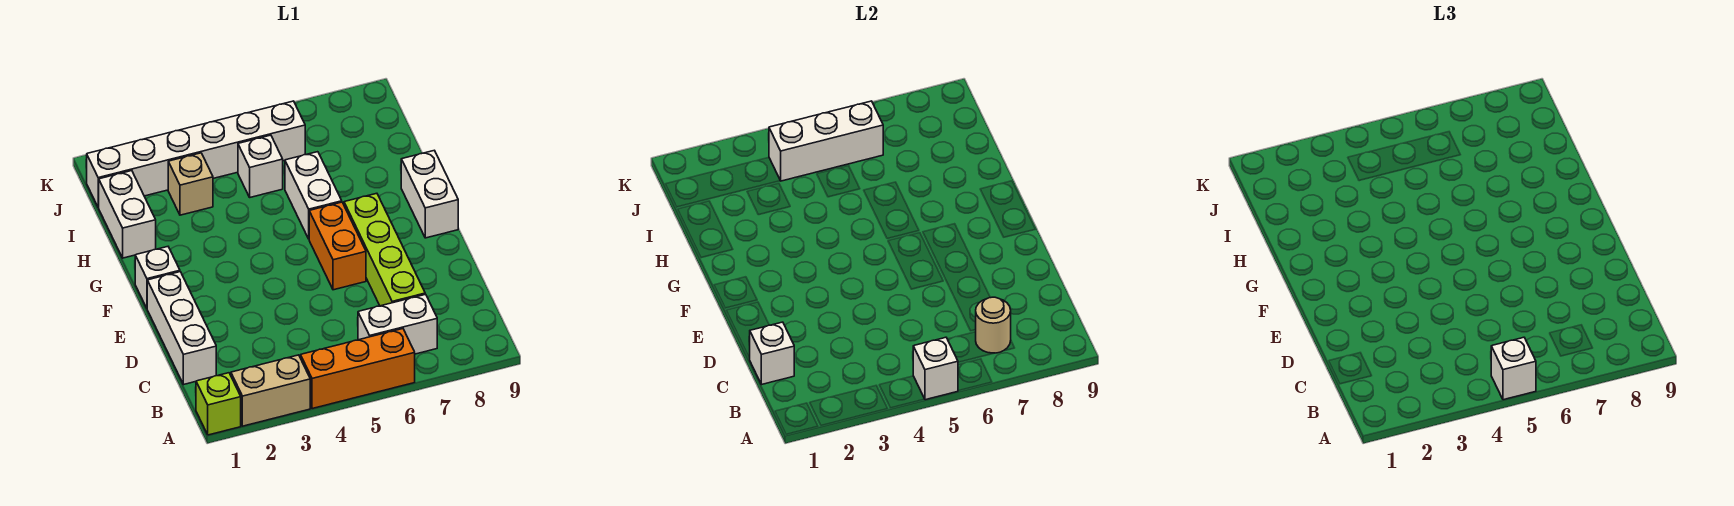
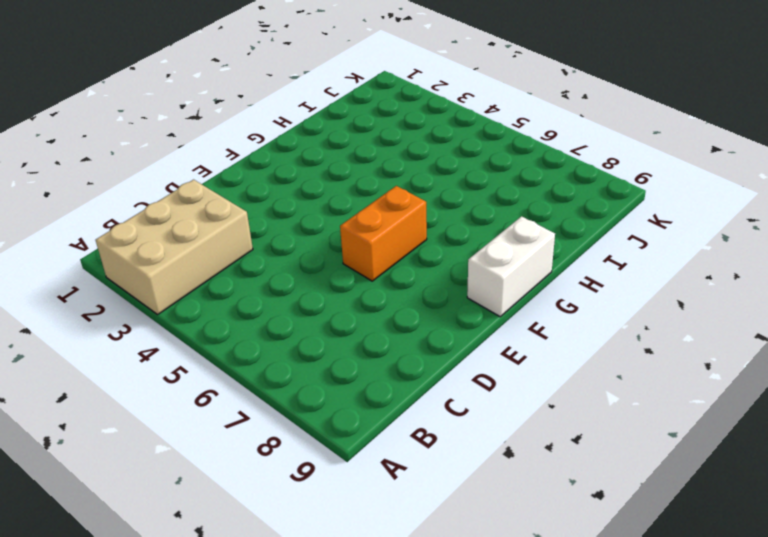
tan brick A2:C3 level 1 -> tan brick A2:A3 level 1
none -> lime brick A1 level 1
none -> orange brick A4:A6 level 1
none -> white brick B6:B7 level 1

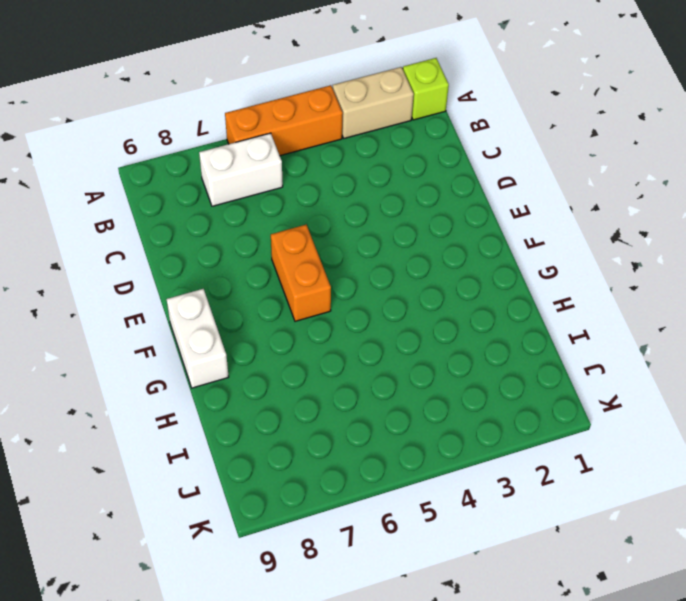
none -> white brick C1:E1 level 1
none -> lime brick C7:F7 level 1
none -> white brick F1 level 1

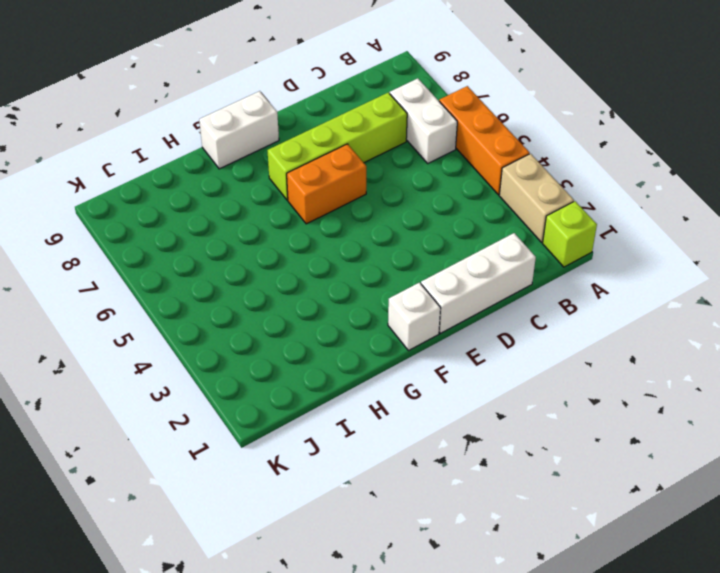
none -> white brick G6:H6 level 1
none -> white brick H1:I1 level 1
none -> tan brick I3 level 1

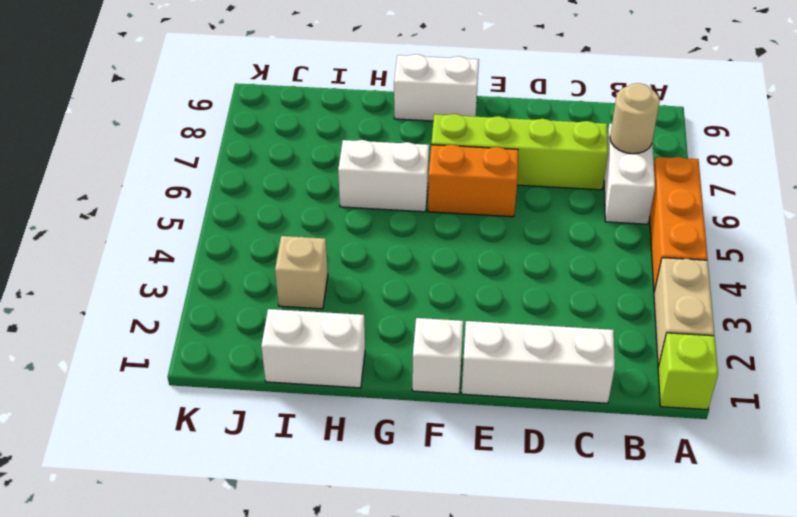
none -> white brick I5 level 1
none -> white brick J1:J6 level 1
none -> white brick A5 level 2

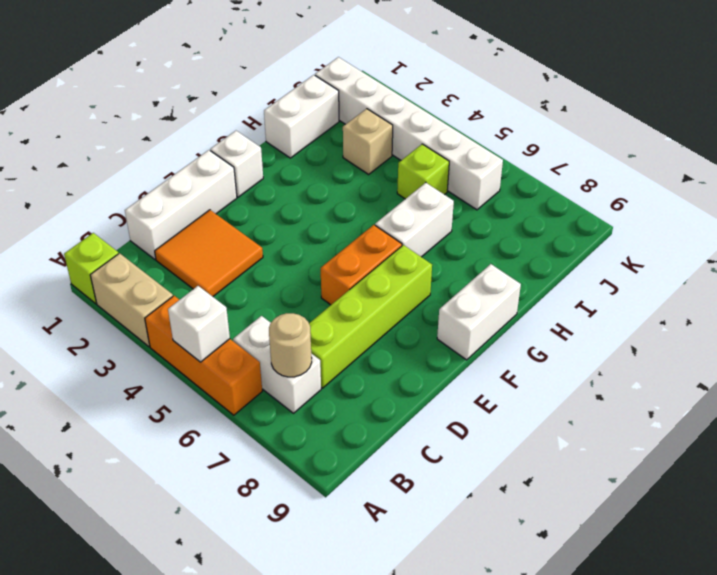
orange tile C2:D3 level 1 -> none
lime brick I5 level 1 -> white brick I5 level 1
none -> white brick C1 level 2
none -> white brick J4:J6 level 2
none -> white brick A5 level 3

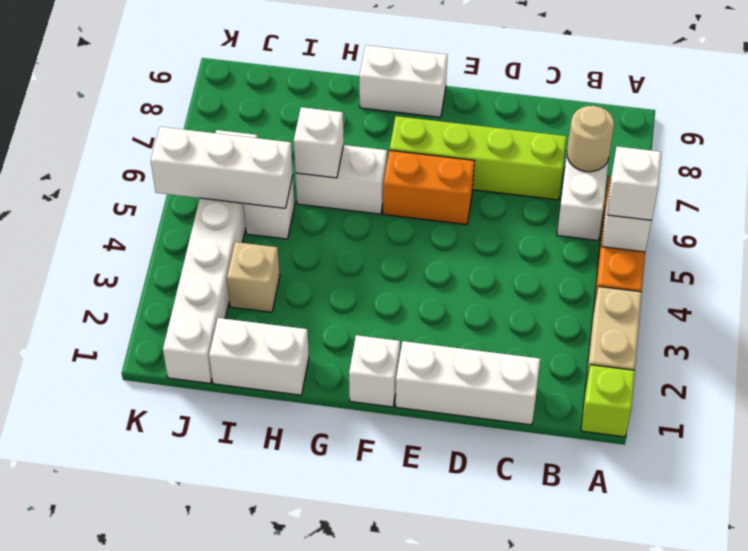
white brick H6 level 2 -> white brick C1 level 2
white brick I5:K5 level 2 -> white brick J4:J6 level 2

